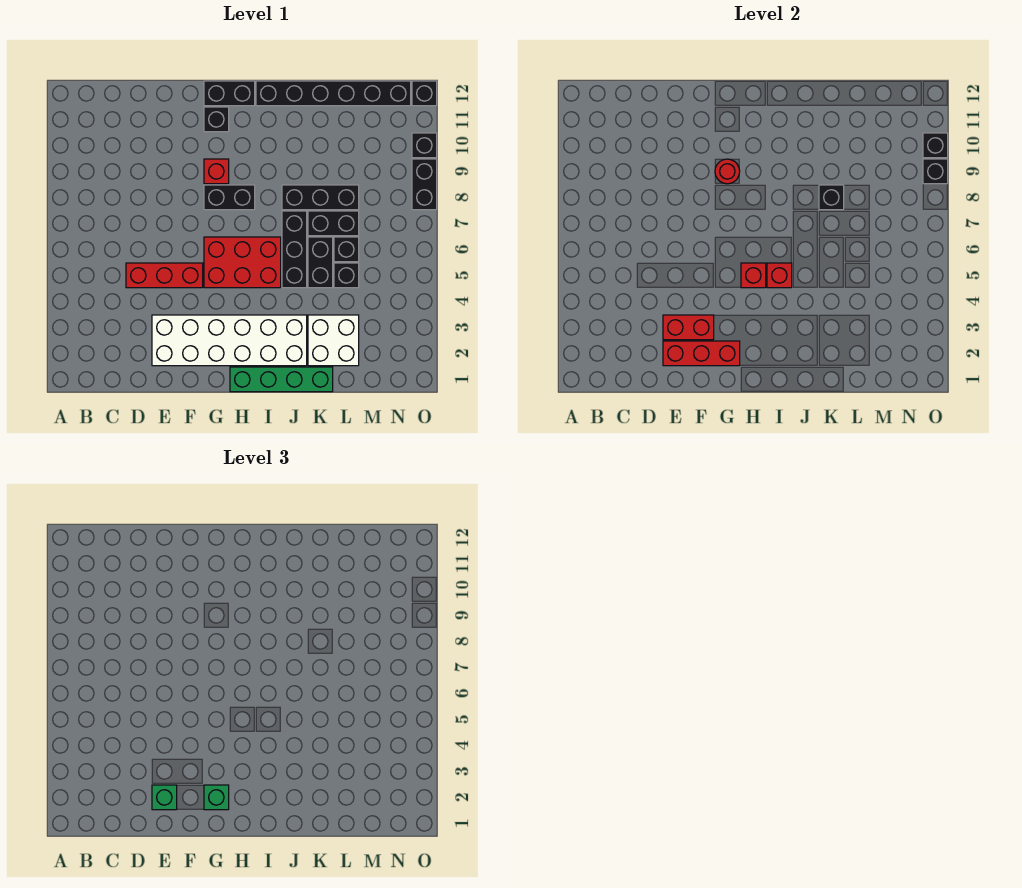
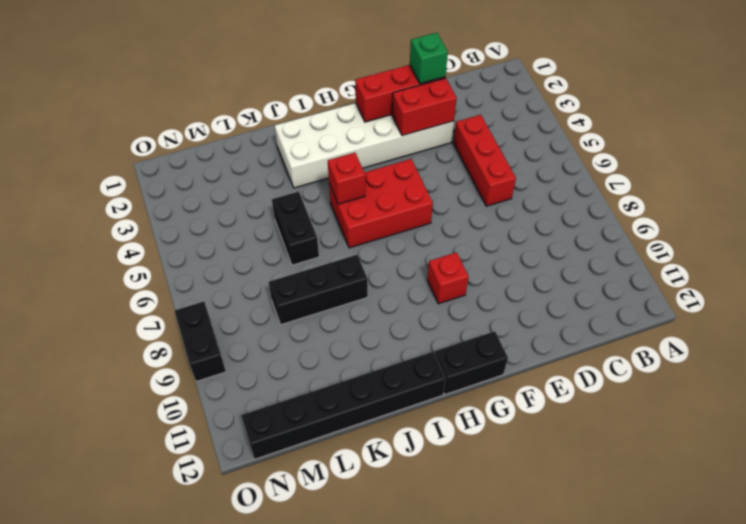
red brick D4:D6 level 1 -> red brick D5:F5 level 1
none -> black brick G8:H8 level 1
none -> black brick G11 level 1
none -> green brick H1:K1 level 1

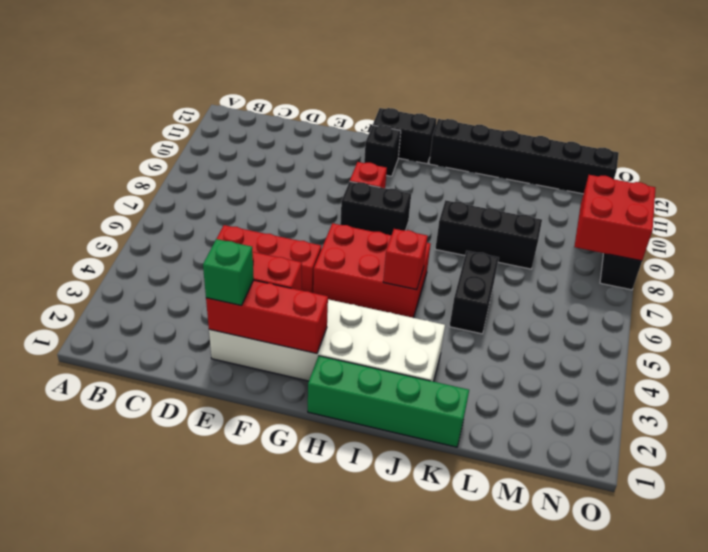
red brick N8:O9 level 2 -> black brick O9 level 2
none -> black brick J5:J7 level 1
none -> white brick K2:L3 level 1
none -> black brick K7:L7 level 1

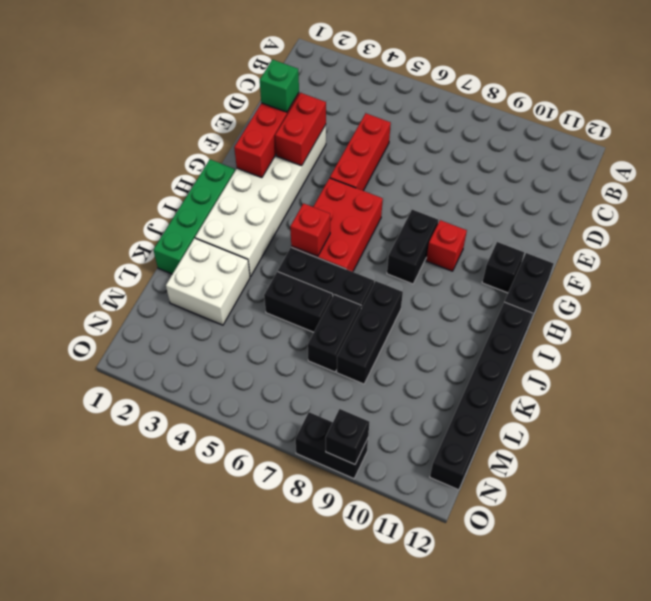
none -> black brick L5 level 1
none -> black brick L6 level 1
none -> black brick O10 level 1

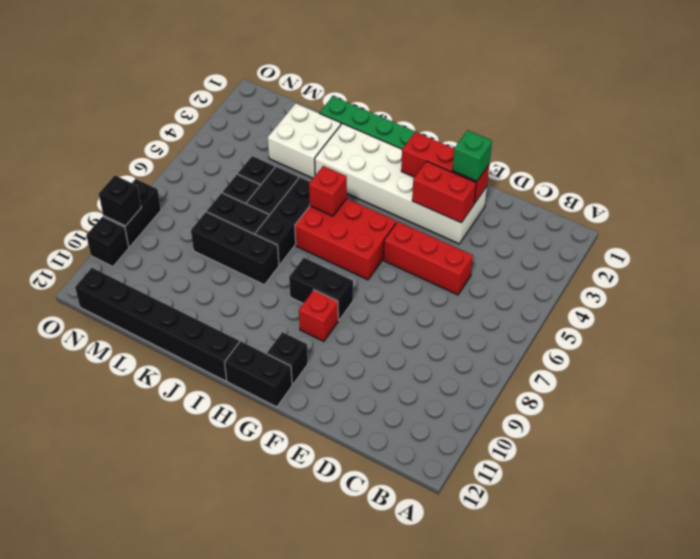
none -> black brick O12 level 1
none -> red round brick G9 level 2
none -> red brick H5 level 2

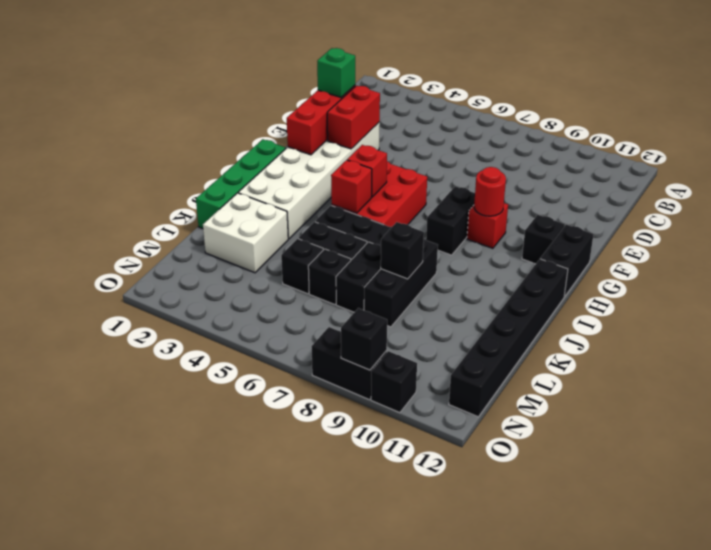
none -> red brick D5:F5 level 1
none -> black brick O12 level 1
none -> black brick O10 level 2

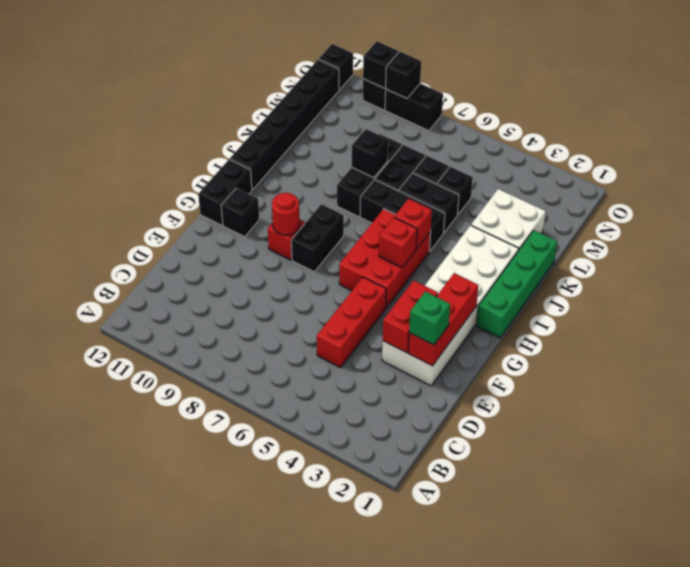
none -> green brick G2 level 3

